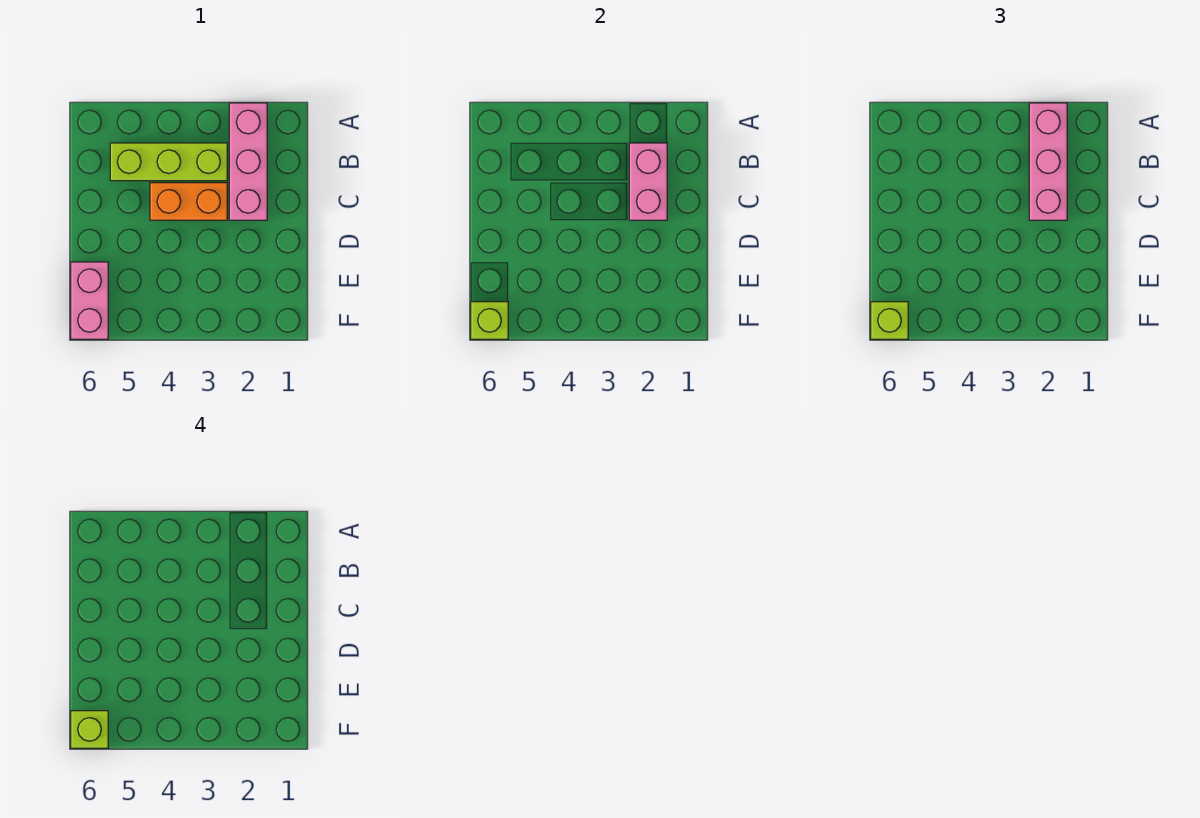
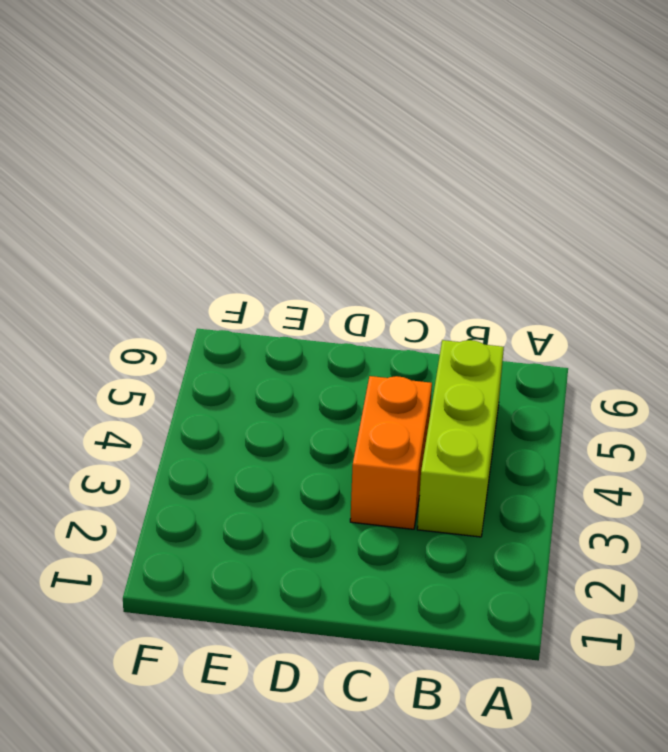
none -> pink brick A2:C2 level 1
none -> pink brick E6:F6 level 1

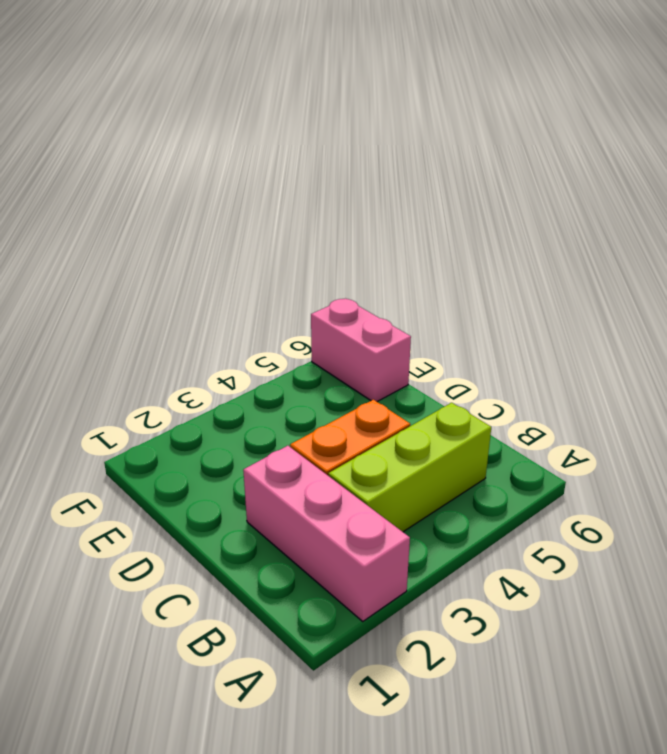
none -> pink brick B2:C2 level 2
none -> lime brick F6 level 2

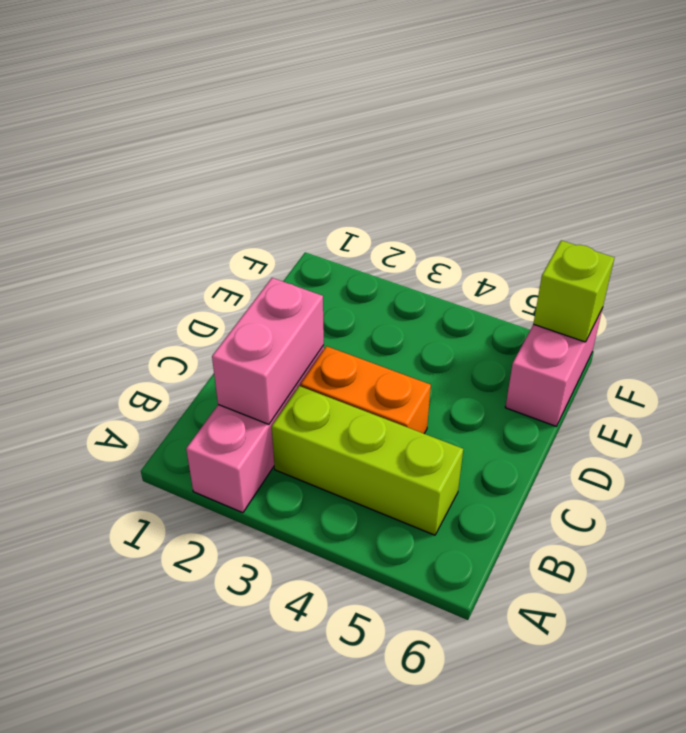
none -> pink brick A2:C2 level 3
none -> lime brick F6 level 3

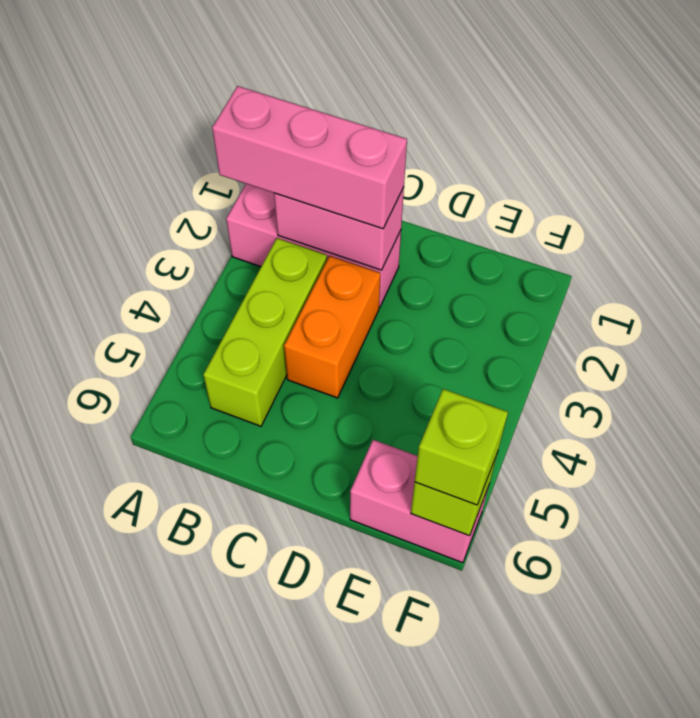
none -> lime brick F6 level 4

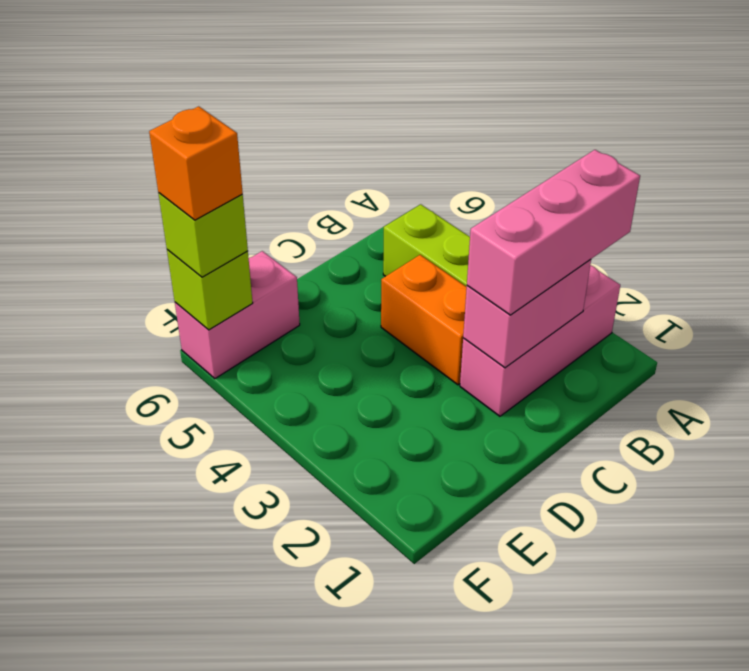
orange brick F6 level 4 -> lime brick F6 level 4

